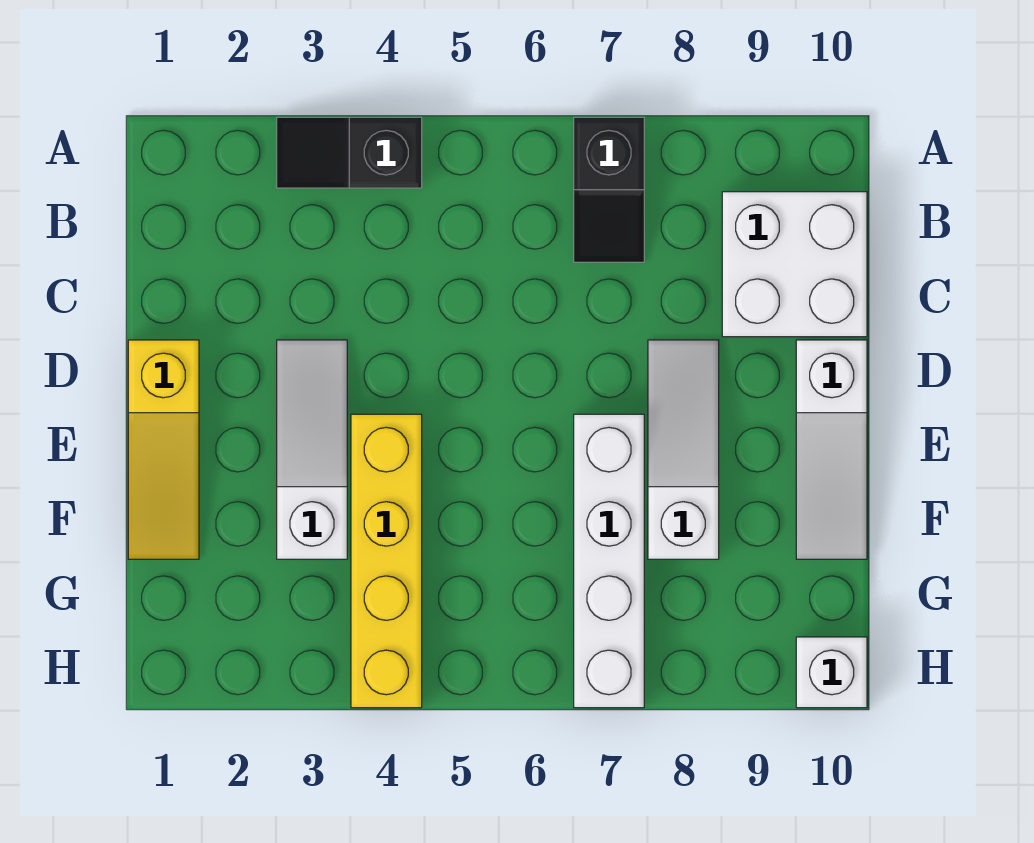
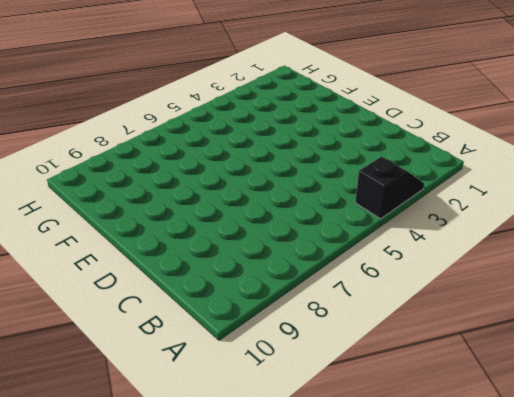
none -> black slope A7:B7 level 1 top A
none -> white brick B9:C10 level 1

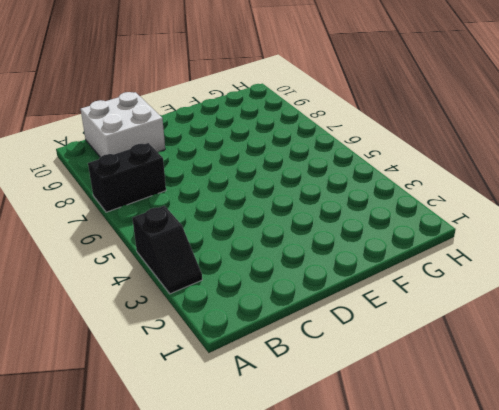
black brick A7:B7 level 1 -> black slope A7:B7 level 1 top A
none -> yellow slope D1:F1 level 1 top D
none -> white slope D3:F3 level 1 top F

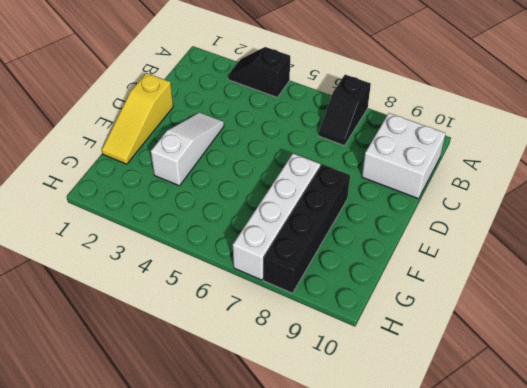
black brick E8:H8 level 1 -> white slope D8:F8 level 1 top F
none -> white slope D10:F10 level 1 top D
none -> yellow brick E4:H4 level 1

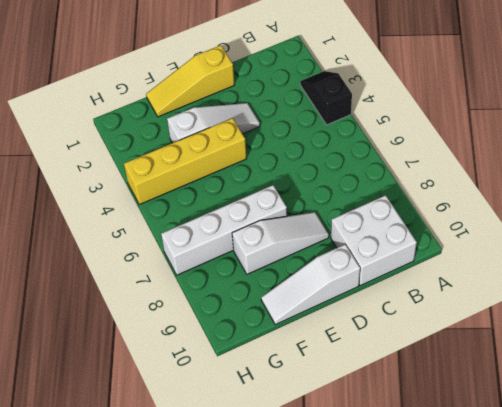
none -> black slope A7:B7 level 1 top A
none -> white brick H10 level 1

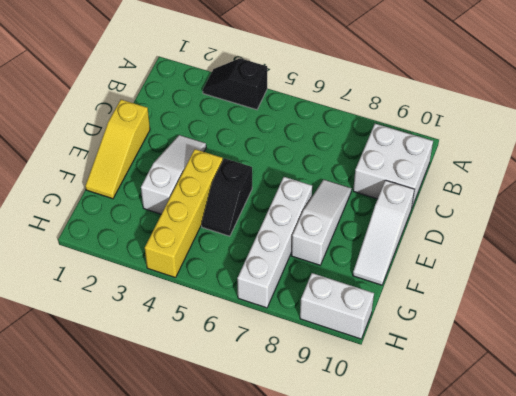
black slope E5:F5 level 1 top E -> black slope A7:B7 level 1 top A
white brick H9:H10 level 1 -> white brick H10 level 1

